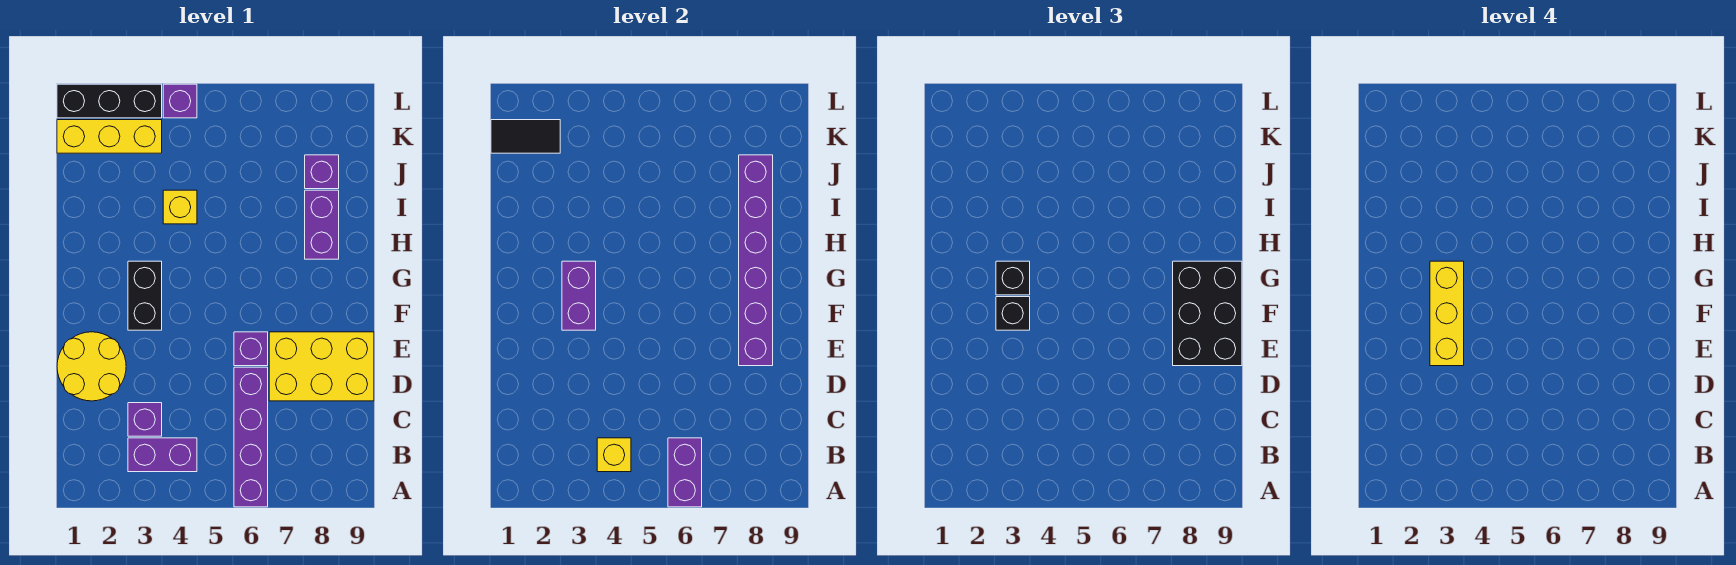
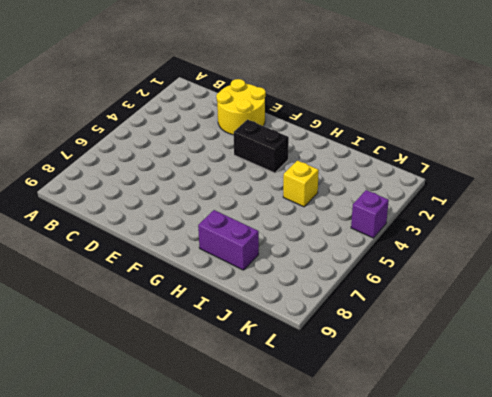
none -> purple brick A6:D6 level 1
none -> purple brick B3:B4 level 1
none -> purple brick C3 level 1

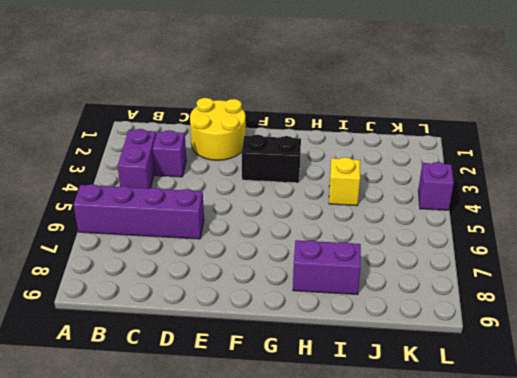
none -> yellow brick D7:E9 level 1
none -> purple brick E6 level 1
none -> purple brick J8 level 1

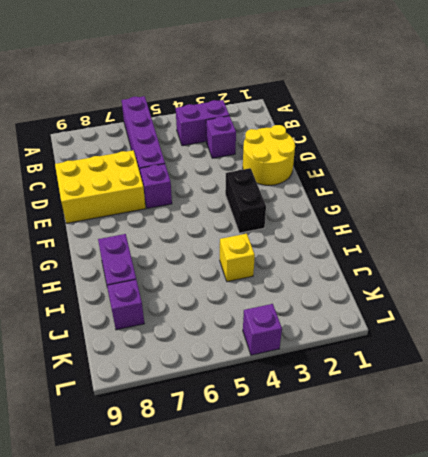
none -> yellow brick K1:K3 level 1
none -> black brick L1:L3 level 1
none -> purple brick A6:B6 level 2

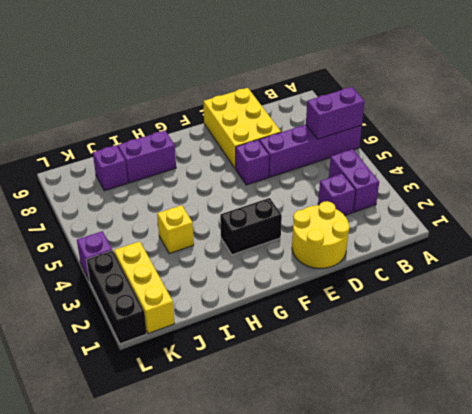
none -> yellow brick B4 level 2
none -> purple brick E8:J8 level 2
none -> purple brick F3:G3 level 2

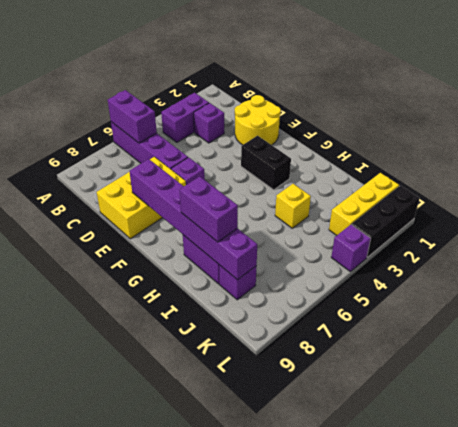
purple brick H8:I8 level 3 -> purple brick F3:G3 level 2
none -> yellow brick B4 level 2
none -> black tile K1:K2 level 2
none -> black brick E8:G9 level 3

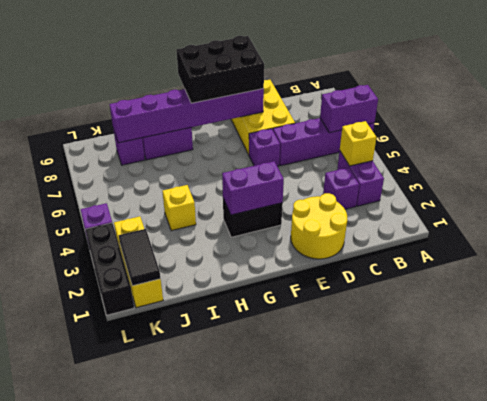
none -> black brick F3 level 3
none -> black brick G3 level 3
none -> yellow brick E3:G3 level 4

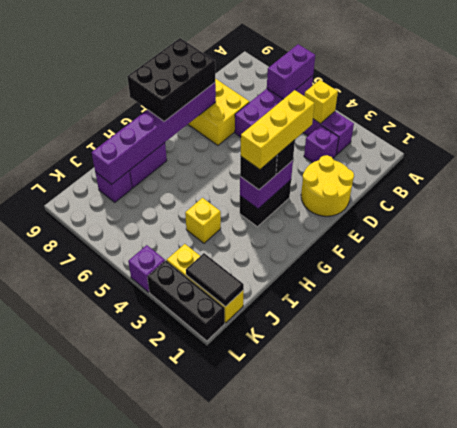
none -> purple brick E6 level 1

